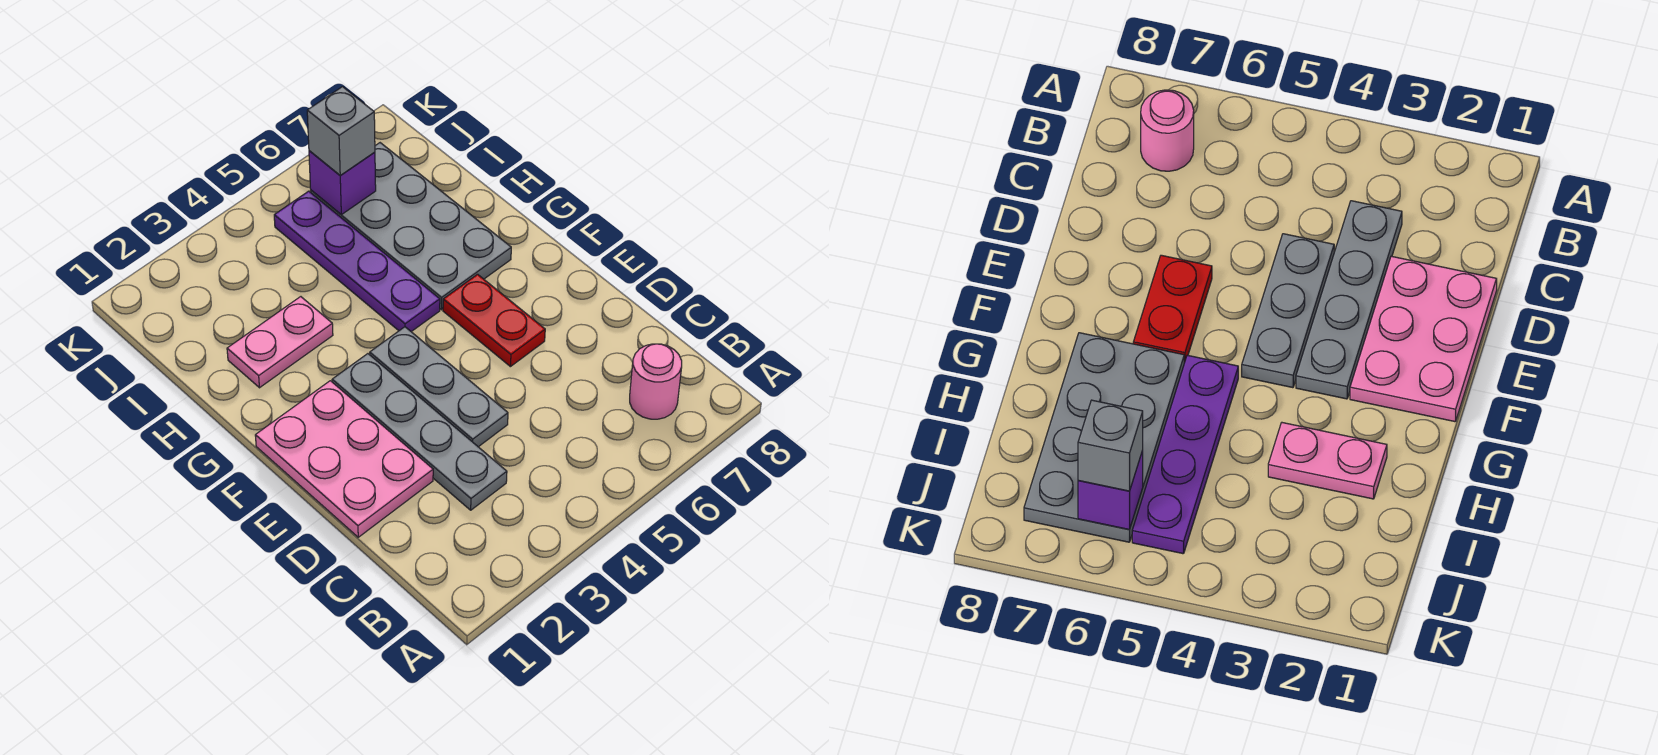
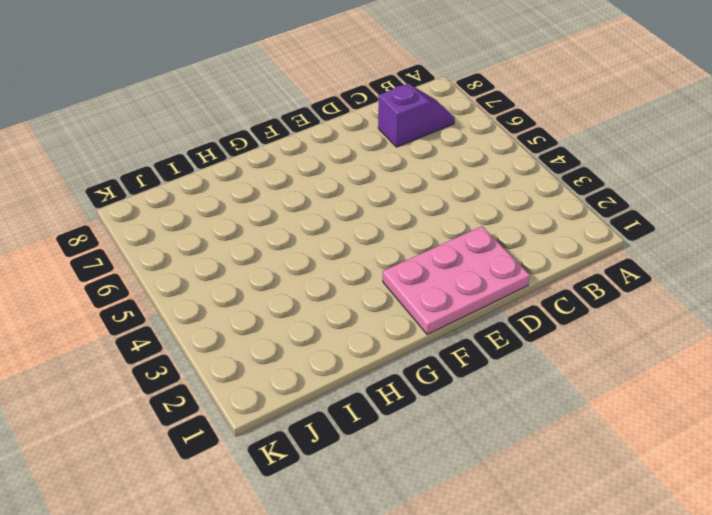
purple slope B7:C7 level 1 top C -> pink round brick B7 level 1
none -> grey plate C3:F3 level 1
none -> grey plate D4:F4 level 1

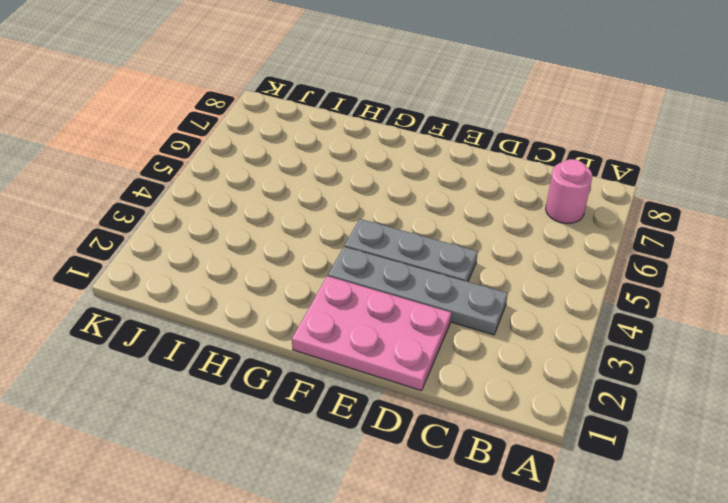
none -> red plate E6:F6 level 1
none -> purple plate G5:J5 level 1

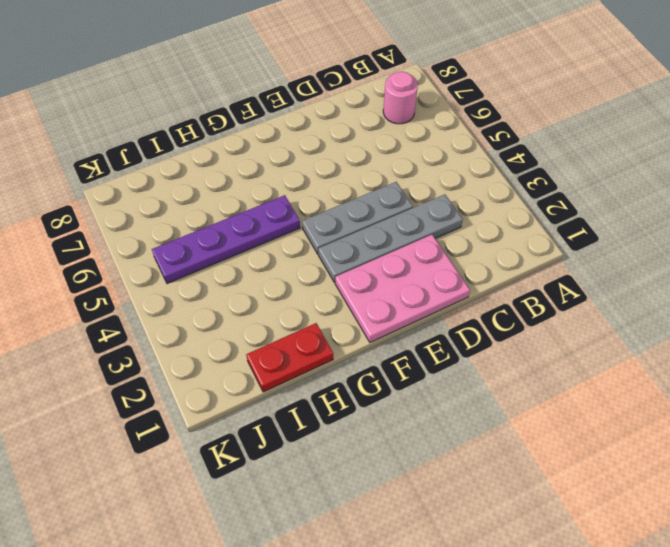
red plate H1:I1 level 1 -> red plate E6:F6 level 1
none -> grey plate G6:J7 level 1
none -> pink plate H2:H3 level 1

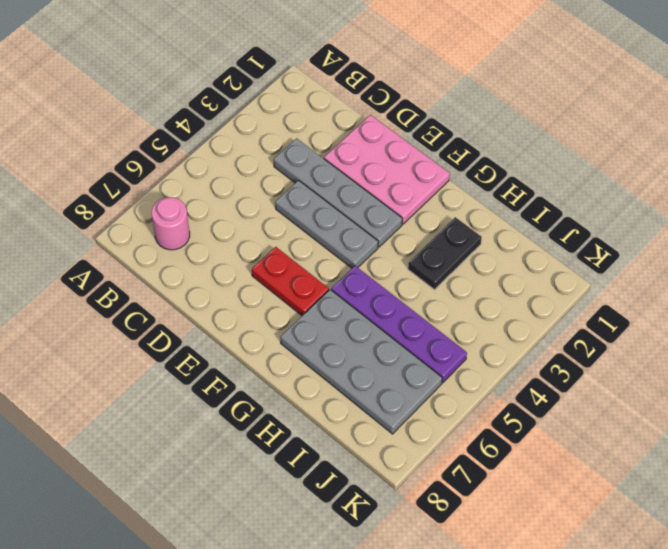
black plate H2:H3 level 1 -> pink plate H2:H3 level 1
none -> purple brick J6 level 2
none -> grey brick J6 level 3

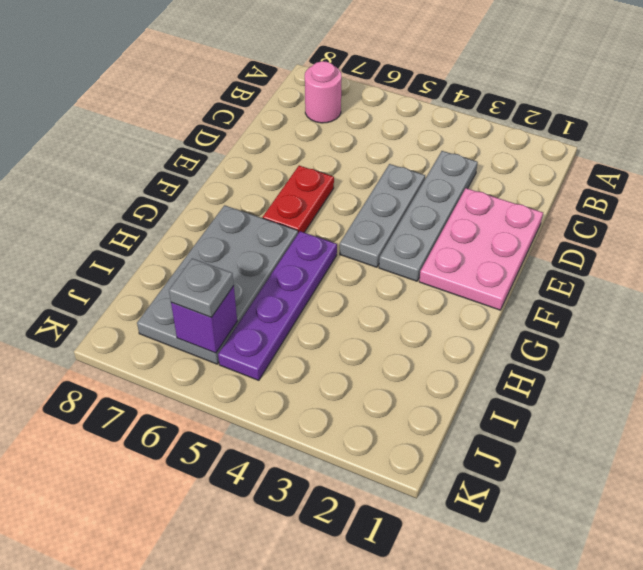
grey plate J6 level 3 -> grey brick J6 level 3
none -> pink plate H2:H3 level 1

